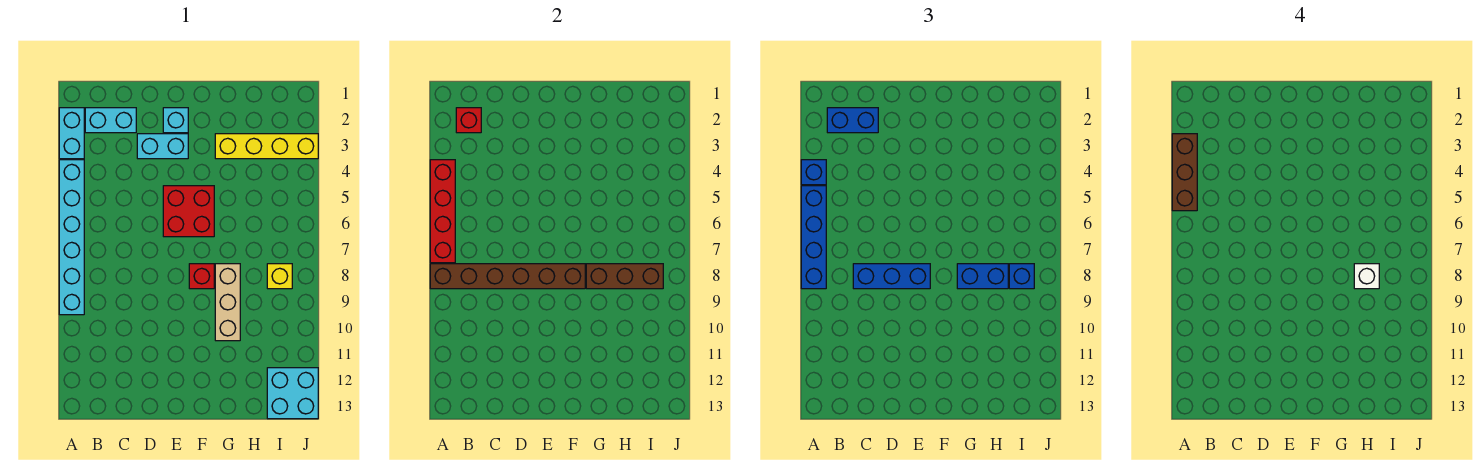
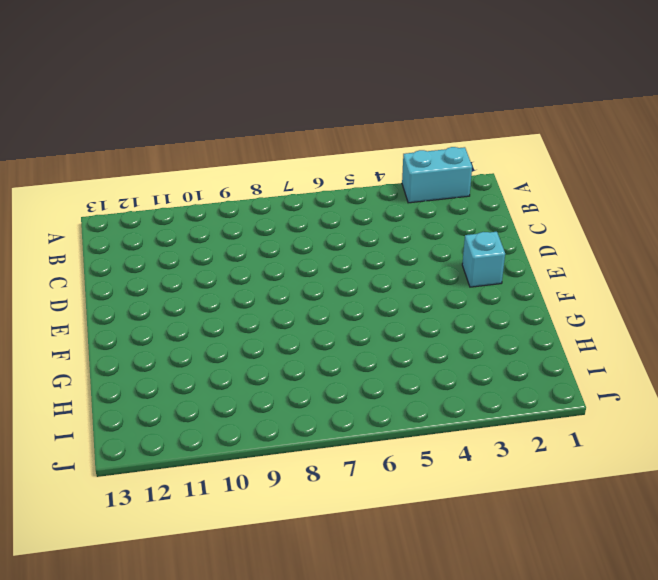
none -> cyan brick A4:A9 level 1
none -> cyan brick B2:C2 level 1
none -> cyan brick D3:E3 level 1

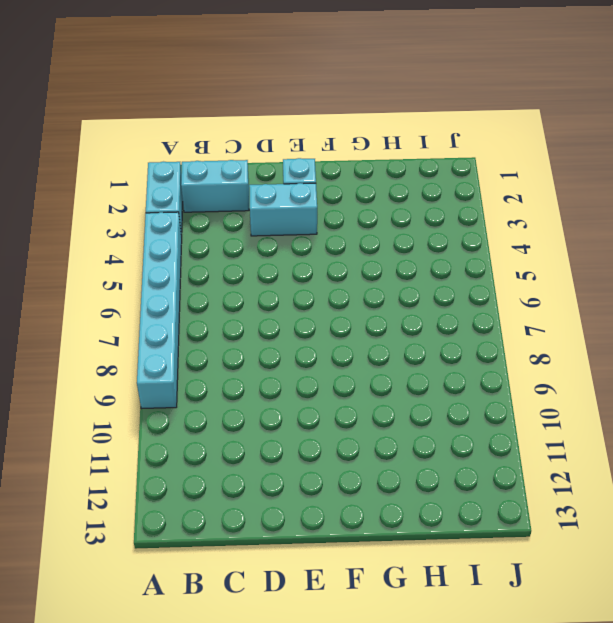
none -> red brick E5:F6 level 1
none -> red brick F8 level 1
none -> yellow brick G3:J3 level 1

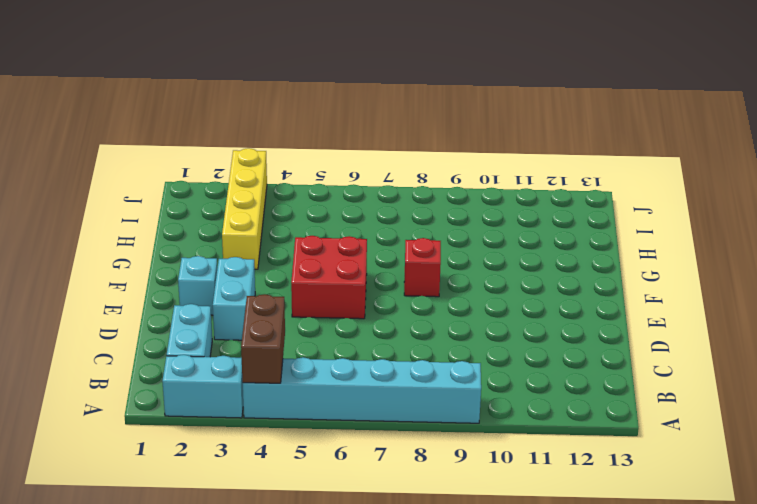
brown brick A4:B4 level 2 -> red brick A4:A7 level 2
none -> tan brick G8:G10 level 1
none -> yellow brick I8 level 1
none -> cyan brick I12:J13 level 1

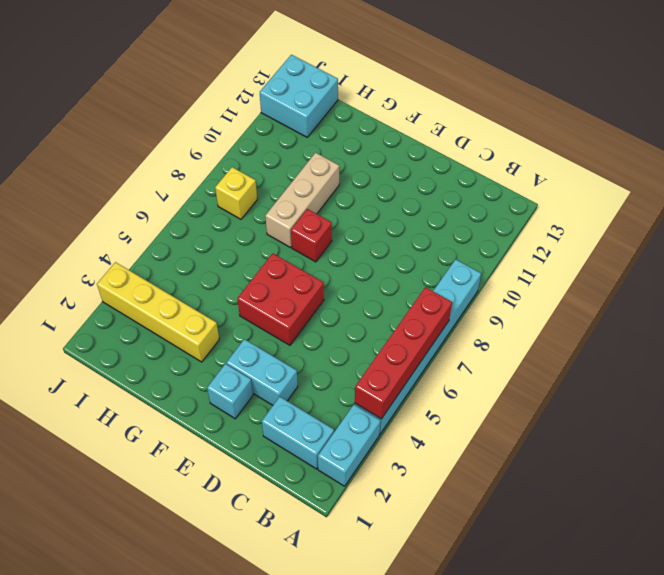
none -> brown brick A8:F8 level 2
none -> red brick B2 level 2
none -> brown brick G8:I8 level 2

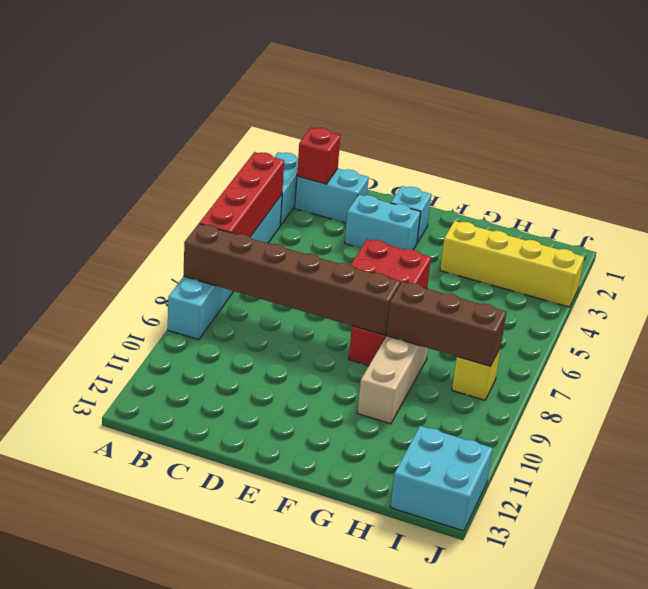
none -> blue brick A4 level 3
none -> blue brick A5:A8 level 3
none -> blue brick B2:C2 level 3

